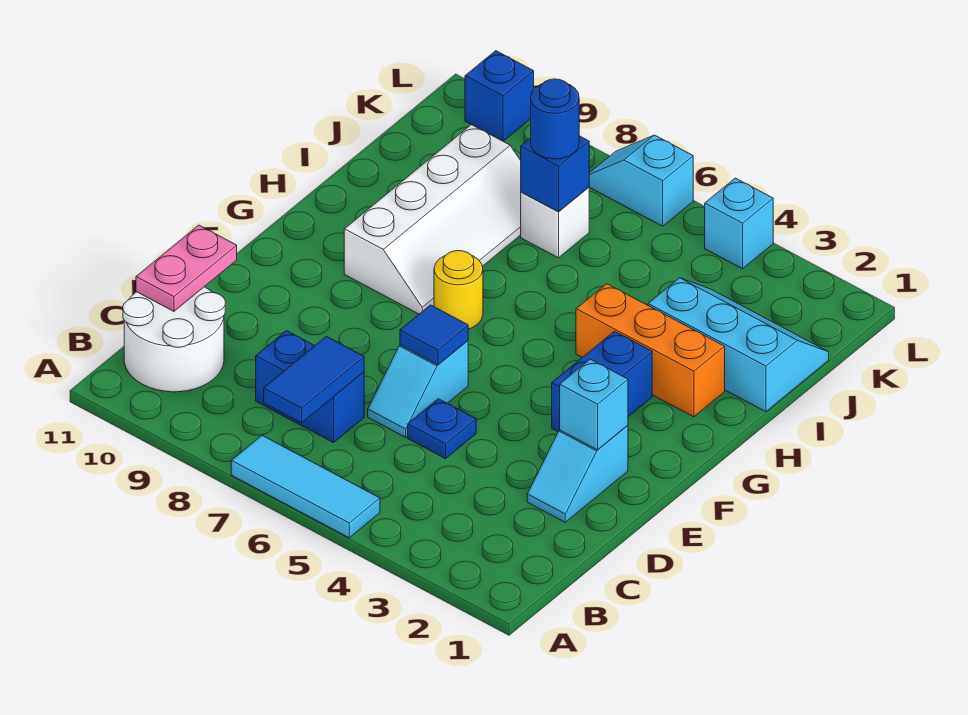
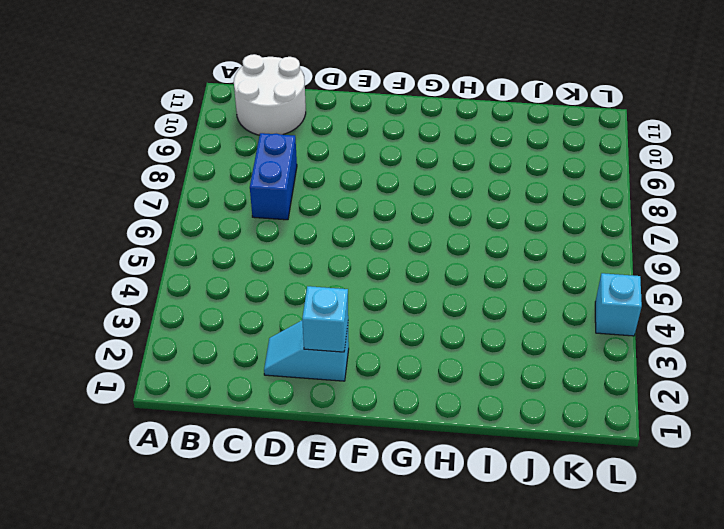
none -> cyan tile A5:A7 level 1
none -> blue plate D5 level 1
none -> cyan slope D6:E6 level 1 top E

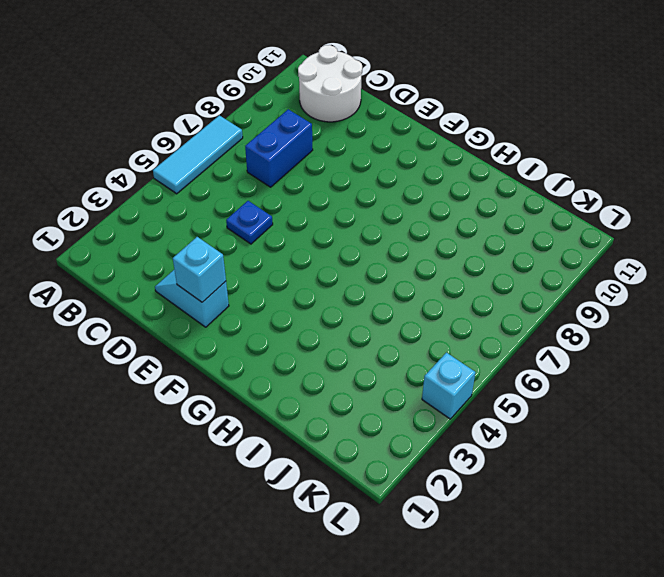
none -> cyan slope D6:E6 level 1 top E
none -> blue brick F3:G3 level 1
none -> yellow round brick G7 level 1

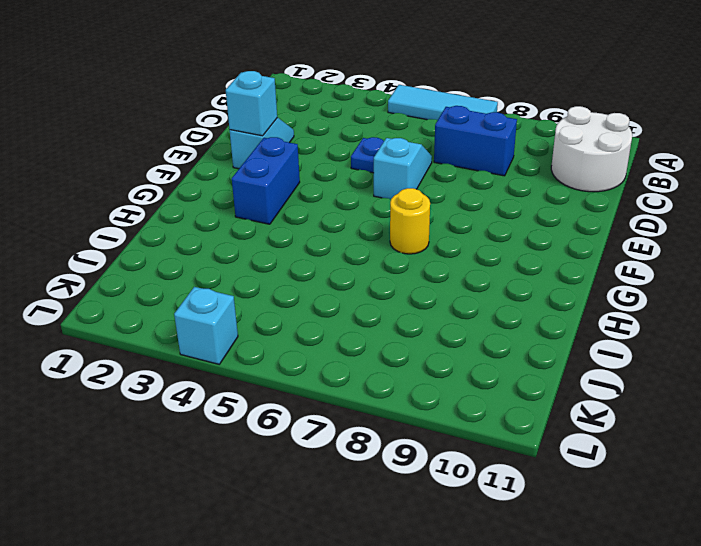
none -> white slope G8:J9 level 1 top 9
none -> orange brick H2:H4 level 1
none -> cyan slope I1:J3 level 1 top I

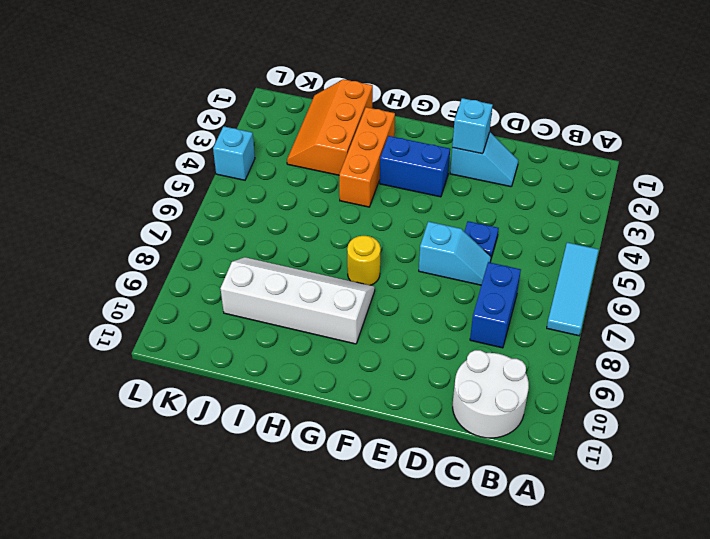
orange slope I1:J3 level 1 top I -> cyan slope I1:J3 level 1 top I
none -> white brick J7 level 1
none -> cyan slope L6:L7 level 1 top 6
none -> blue brick L10 level 1

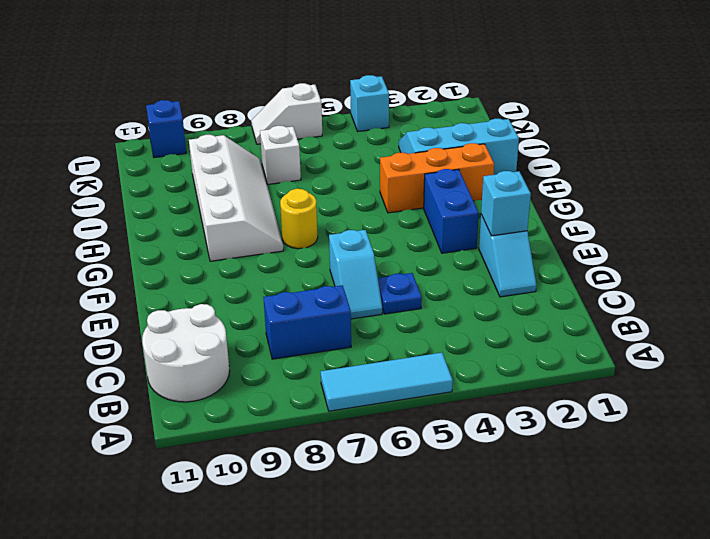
white slope L6:L7 level 1 top 6 -> cyan slope L6:L7 level 1 top 6
none -> blue tile B7:C7 level 2
none -> pink plate C11:D11 level 2
none -> blue tile E6 level 2

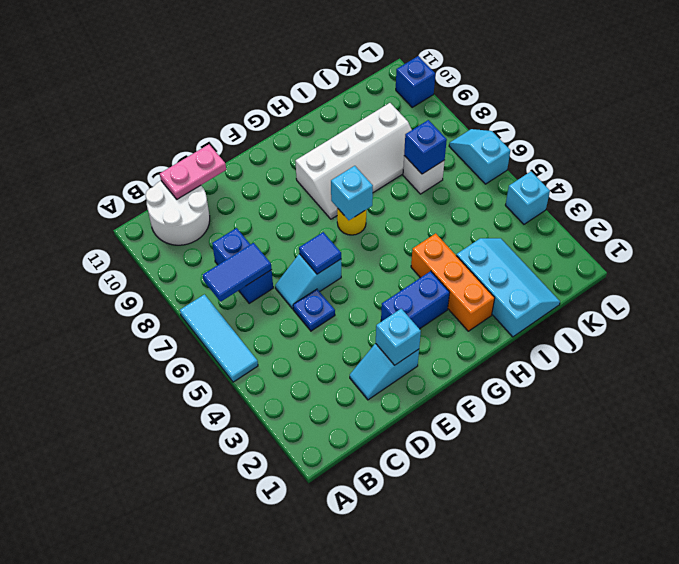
cyan brick G7 level 2 -> none
none -> blue round brick J7 level 3

